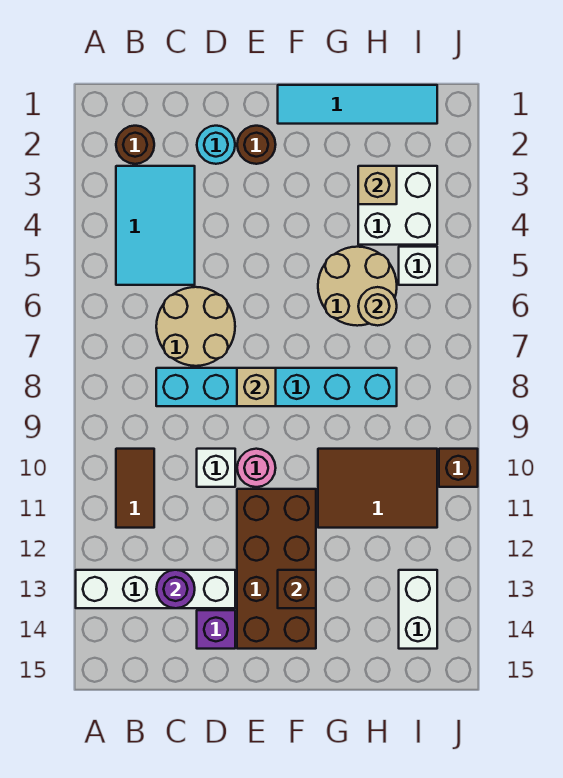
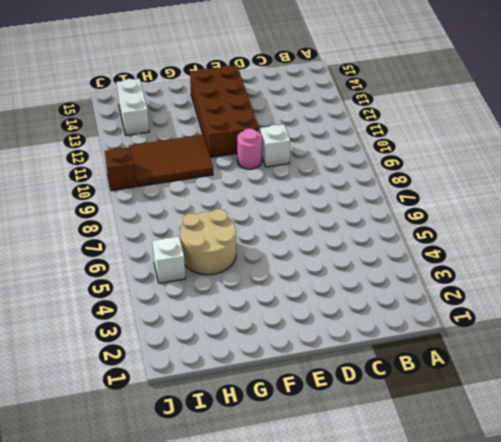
none -> white brick A13:D13 level 1
none -> brown round brick B2 level 1
none -> cyan tile B3:C5 level 1

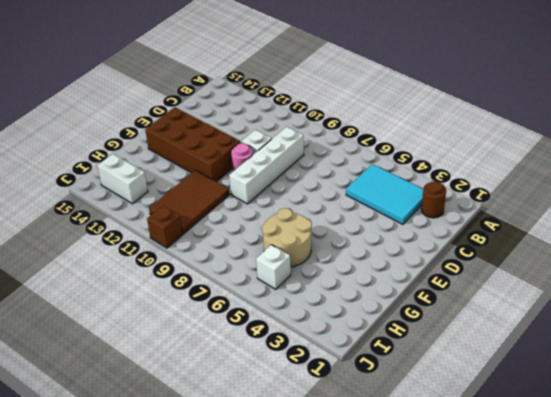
white brick C9:F9 level 1 -> white brick A13:D13 level 1
none -> brown tile B10:B11 level 1
none -> tan round brick C6:D7 level 1
none -> cyan brick C8:H8 level 1

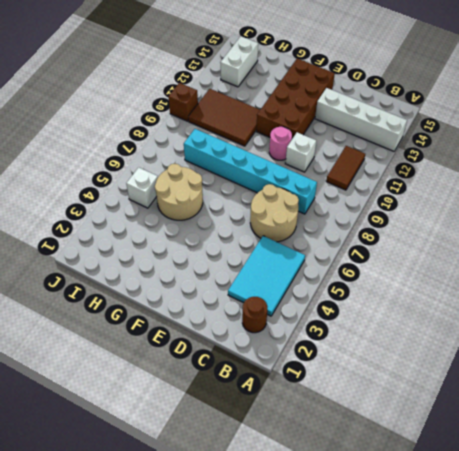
none -> cyan round brick D2 level 1
none -> purple brick D14 level 1
none -> brown round brick E2 level 1

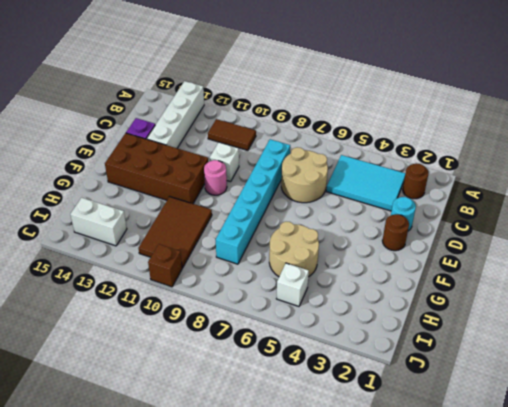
none -> cyan tile F1:I1 level 1
none -> white brick H3:I4 level 1
none -> purple round brick C13 level 2

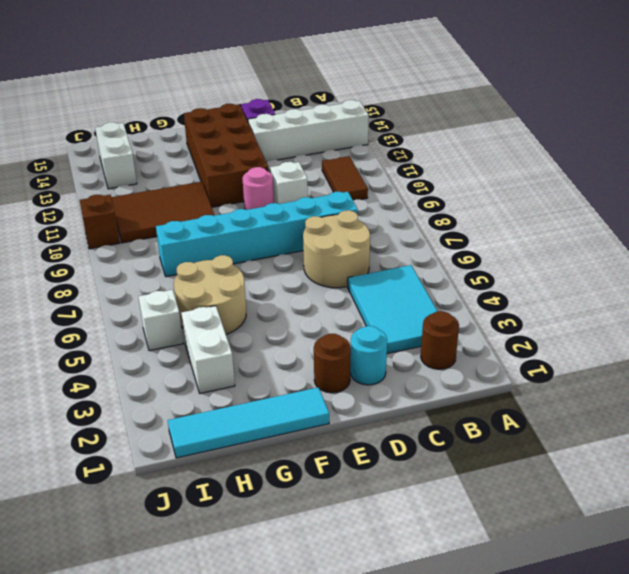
white brick H3:H4 level 1 -> white brick H3:I4 level 1
none -> purple round brick C13 level 2
none -> tan brick E8 level 2
none -> brown brick F13 level 2

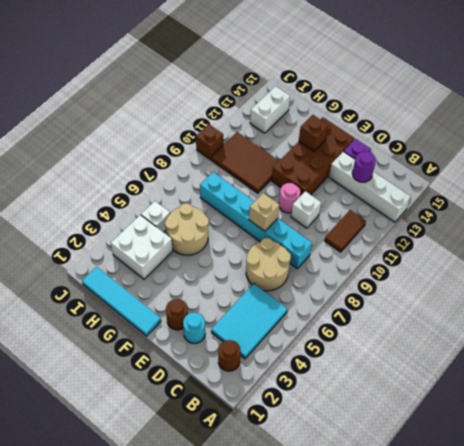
none -> tan brick H3 level 2
none -> tan round brick H6 level 2

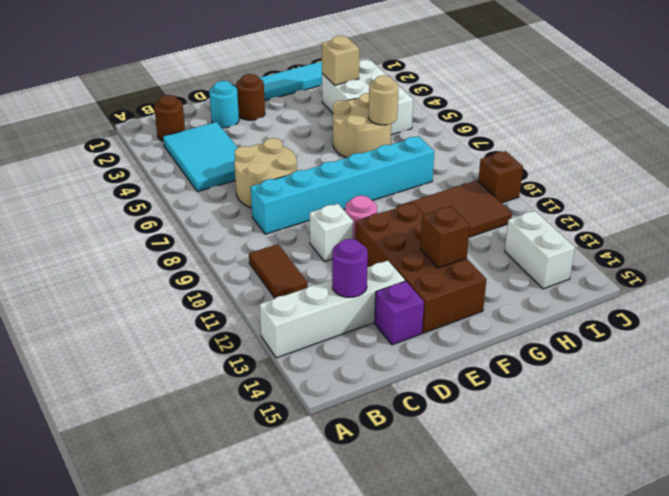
none -> tan brick E8 level 2

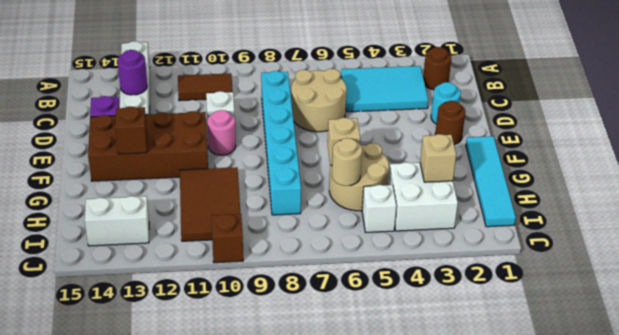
tan brick G6 level 2 -> tan brick E8 level 2

